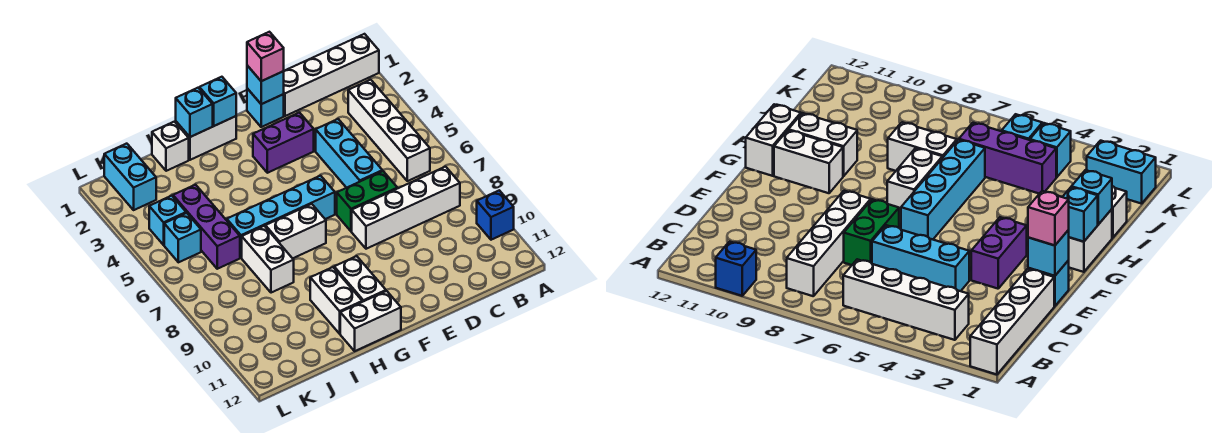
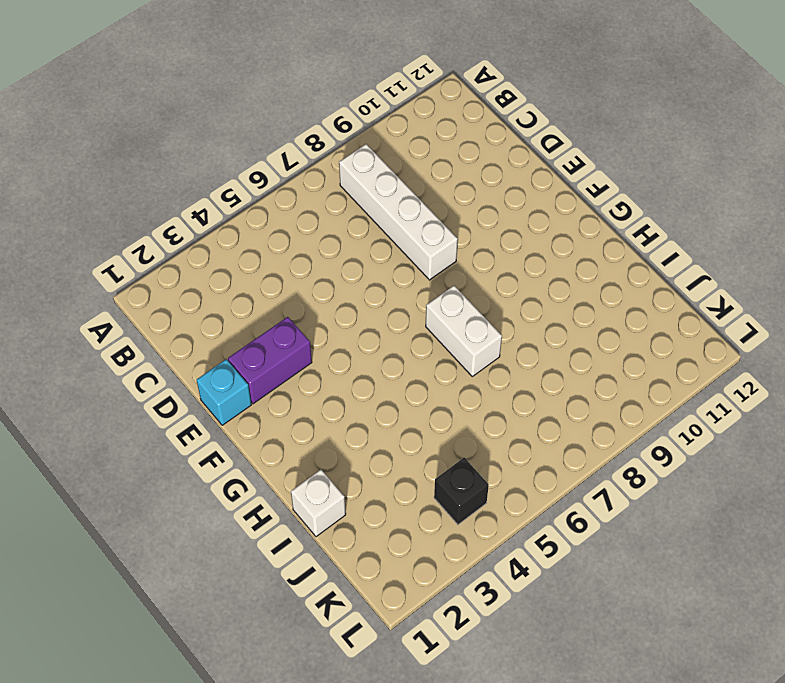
purple brick E2:E3 level 1 -> purple brick E3:F3 level 1
black brick K4 level 1 -> cyan brick K4 level 1
none -> white brick A1:D1 level 1
none -> blue brick A10 level 1
none -> white brick B3:B6 level 1

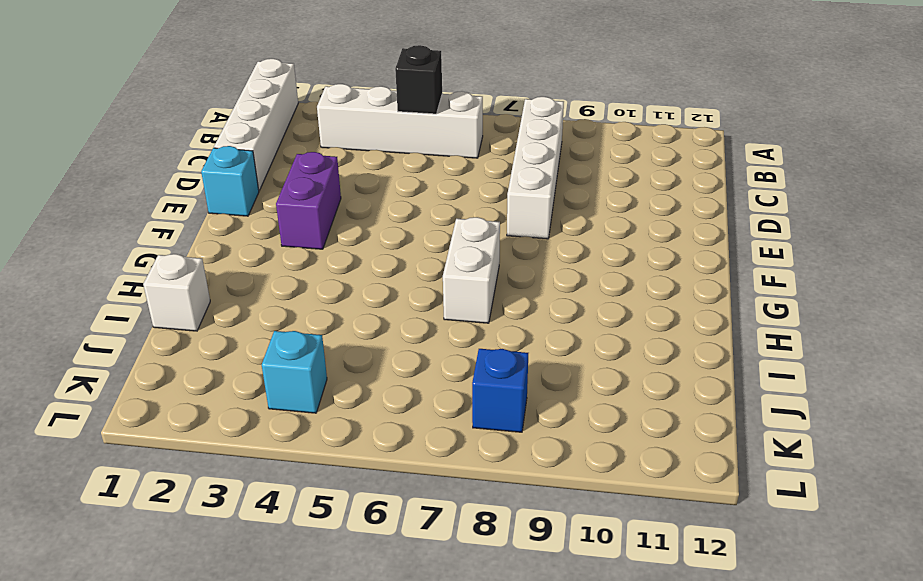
black brick B5 level 2 -> none
blue brick K8 level 1 -> blue brick A10 level 1
none -> cyan brick D4:D6 level 1
none -> green brick D7:E7 level 1
none -> cyan brick F6:I6 level 1

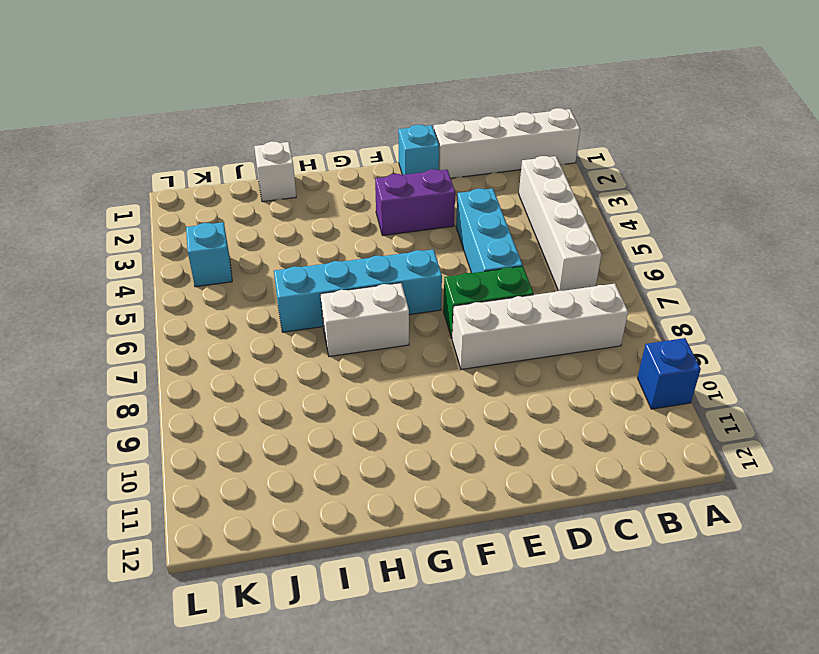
none -> white brick G1:H1 level 1
none -> white brick G10:G11 level 1
none -> white brick G12:H12 level 1

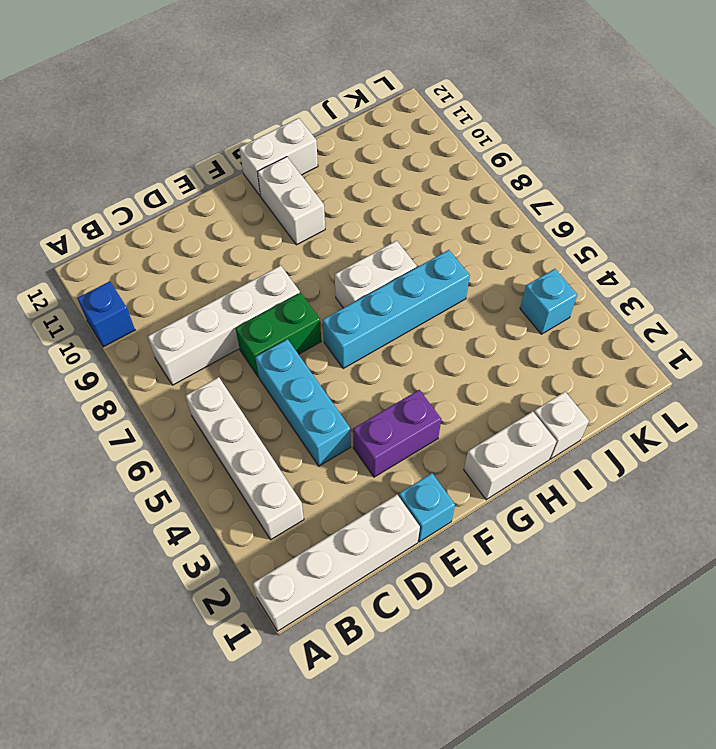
none -> white brick H10:H11 level 1
none -> white brick I7:I8 level 1
none -> purple brick J4:J6 level 1

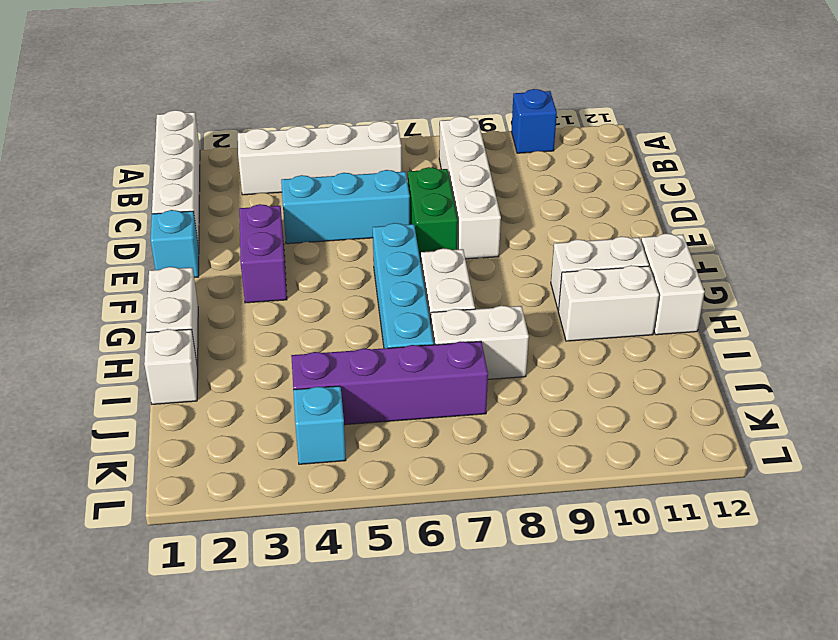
purple brick J4:J7 level 1 -> purple brick J4:J6 level 1
none -> cyan brick K1:K2 level 1
none -> cyan brick K5 level 1
none -> cyan brick E1 level 2

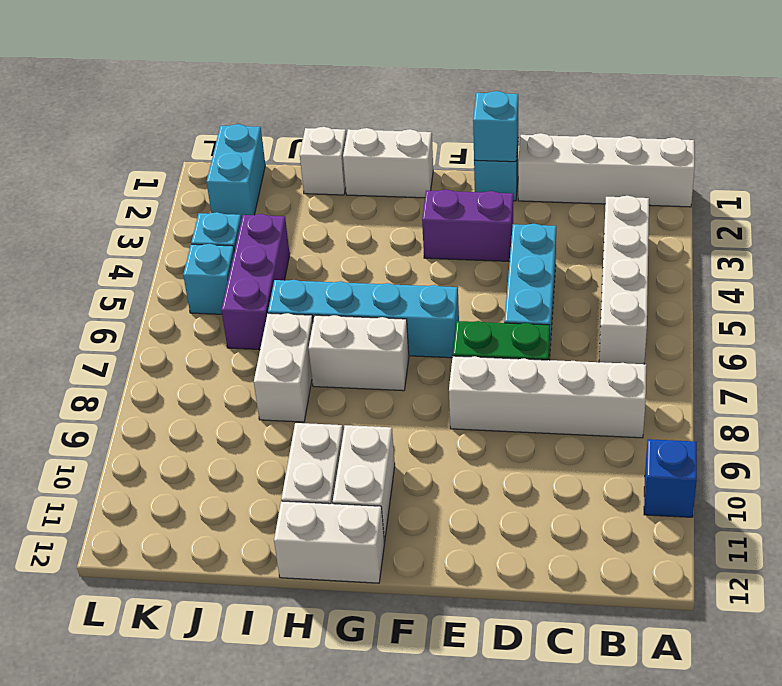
none -> cyan brick G1 level 2
none -> cyan brick H1 level 2
none -> pink brick E1 level 3

